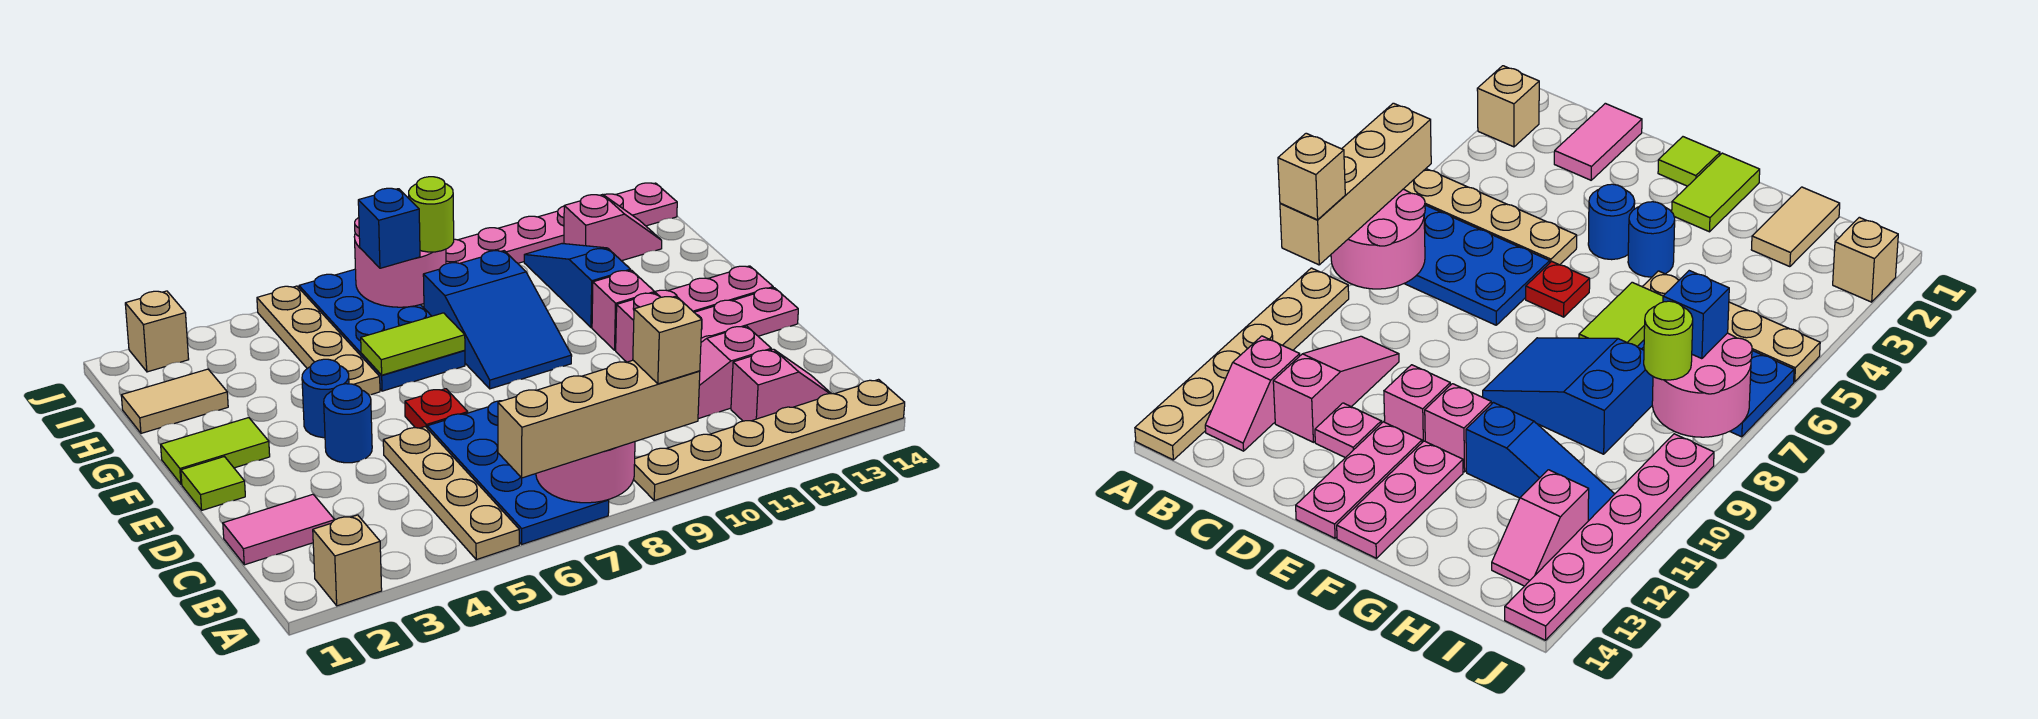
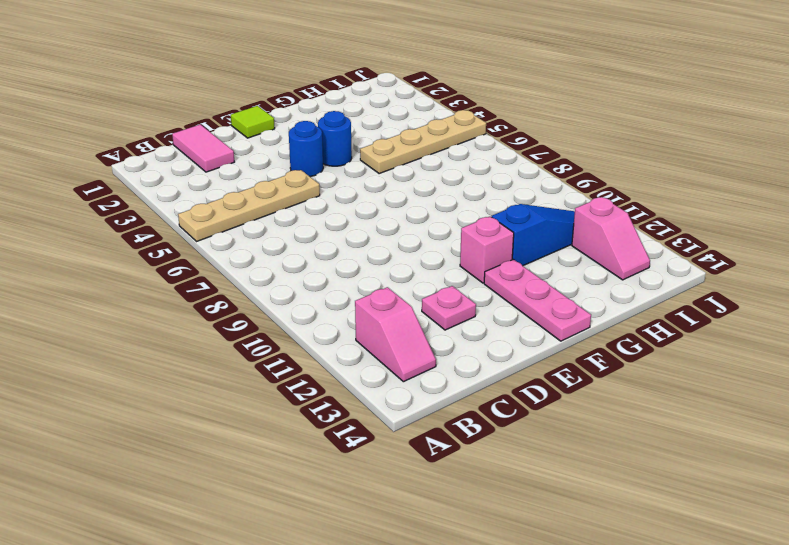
none -> tan brick A2 level 1
none -> blue plate A6:D7 level 1
none -> tan plate A9:A14 level 1
none -> pink slope C10:C12 level 1 top 12

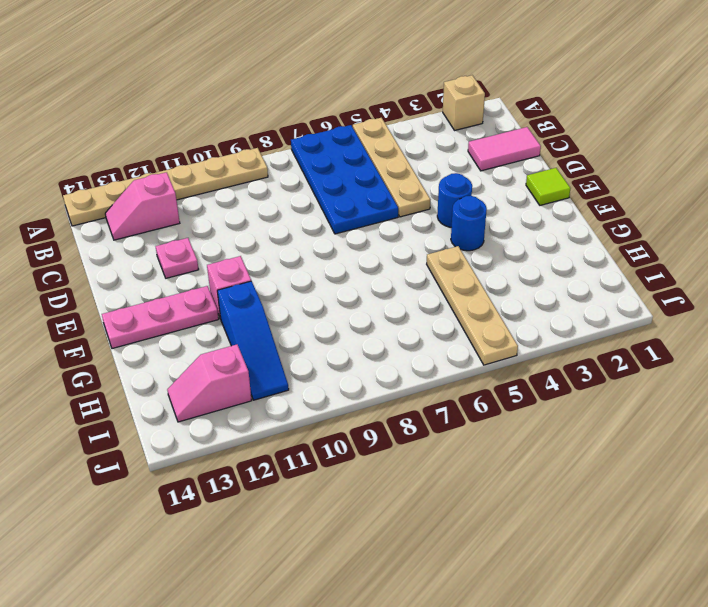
none -> pink slope C10:C12 level 1 top 12
none -> red plate E6 level 1
none -> pink brick E11 level 1
none -> pink plate E12:E14 level 1

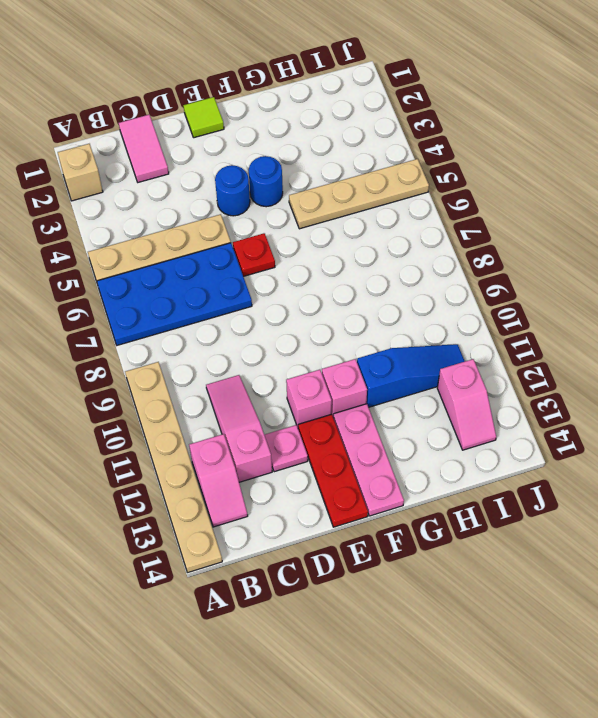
red plate E12:E14 level 1 -> pink plate E12:E14 level 1
none -> lime tile F1:F2 level 1
none -> blue slope F8:H9 level 1 top H
none -> blue plate G6:J7 level 1
none -> tan tile H1:H2 level 1

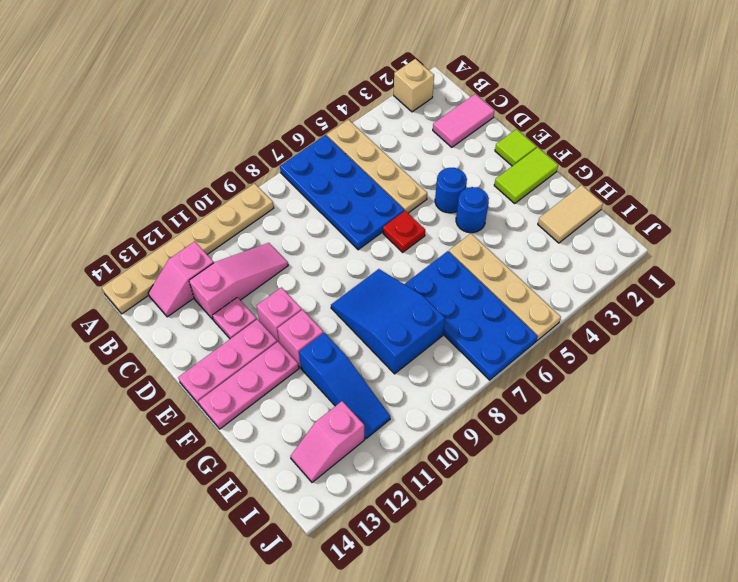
none -> tan brick J2 level 1
none -> pink plate J9:J14 level 1
none -> pink round brick A7:B8 level 2
none -> lime tile G6:G7 level 2

